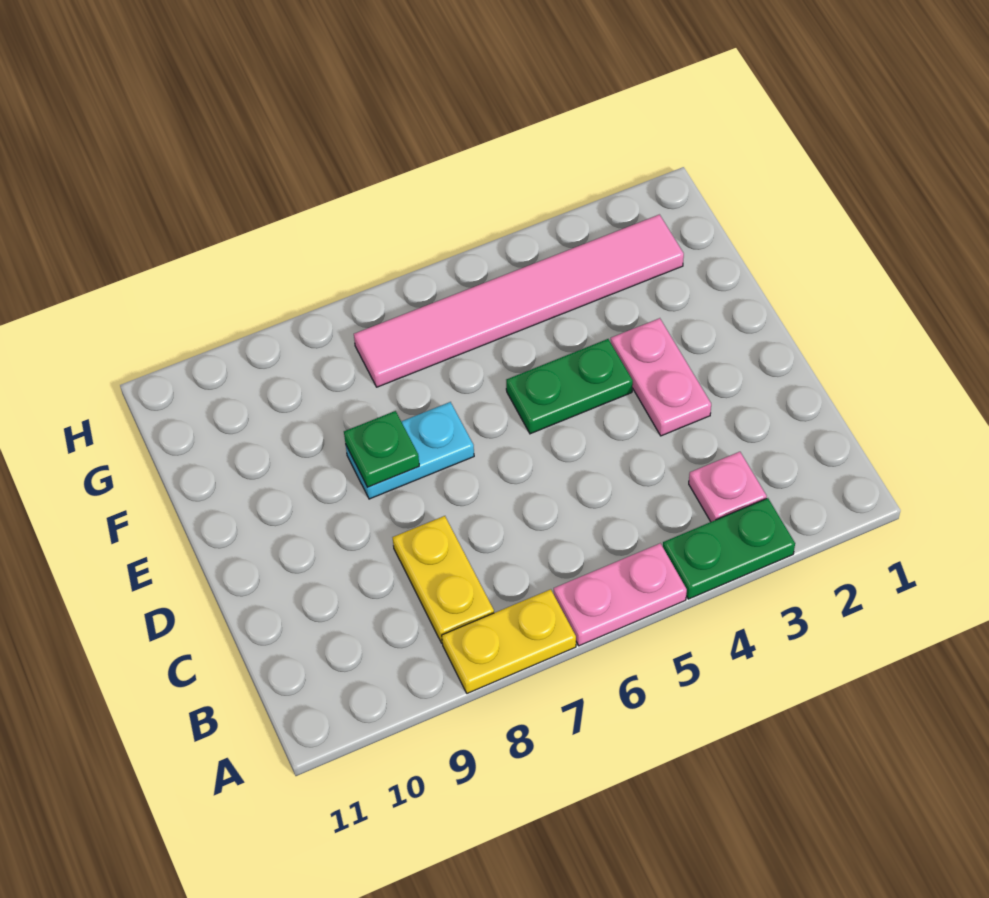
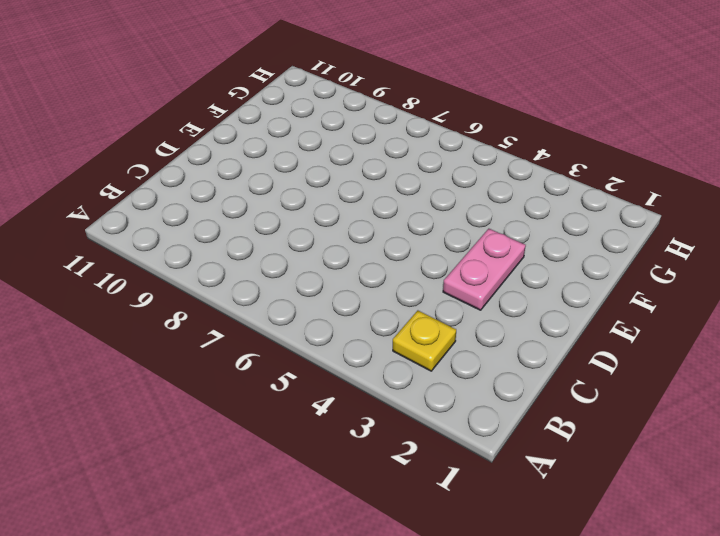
yellow plate B3 level 1 -> pink plate B3 level 1
none -> green plate A3:A4 level 1
none -> pink plate A5:A6 level 1

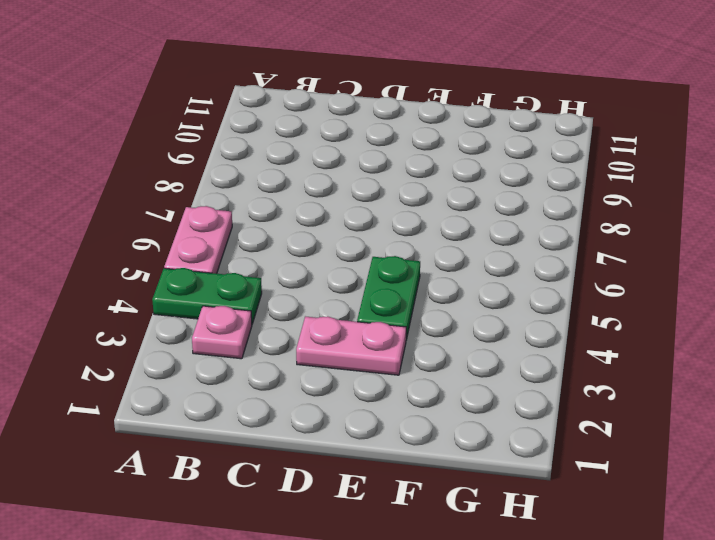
green plate A4:B4 level 1 -> green plate A3:A4 level 1
none -> yellow plate A7:A8 level 1
none -> yellow plate B8:C8 level 1

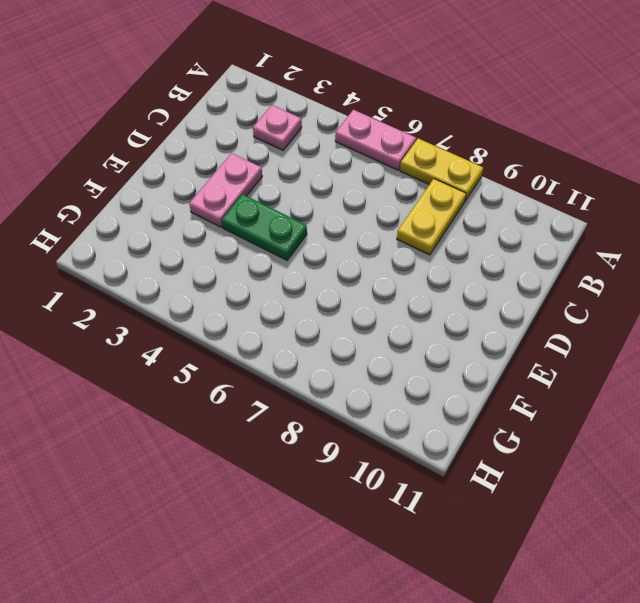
none -> green plate A3:A4 level 1
none -> cyan plate E7:E8 level 1

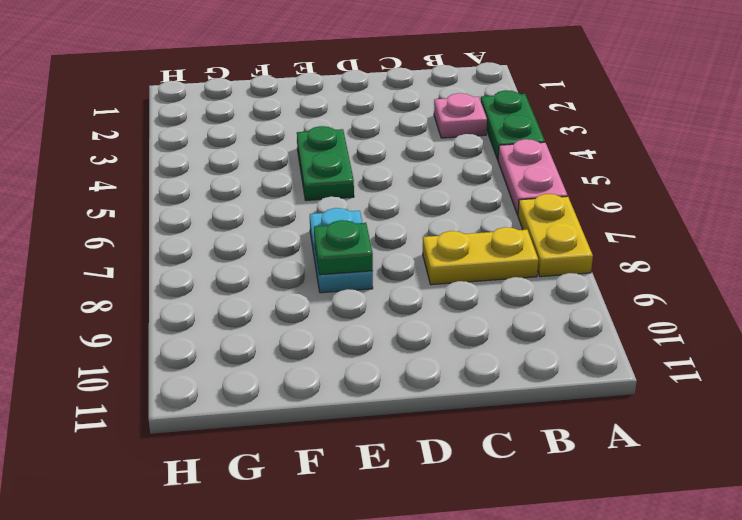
none -> pink plate D3:E3 level 1
none -> pink tile G2:G7 level 1

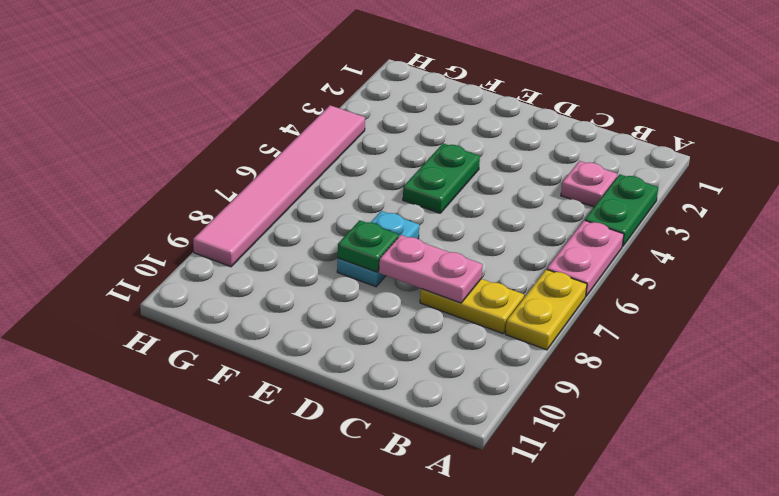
pink plate C8:D8 level 2 -> pink plate D3:E3 level 1
pink tile H4:H9 level 1 -> pink tile G2:G7 level 1

